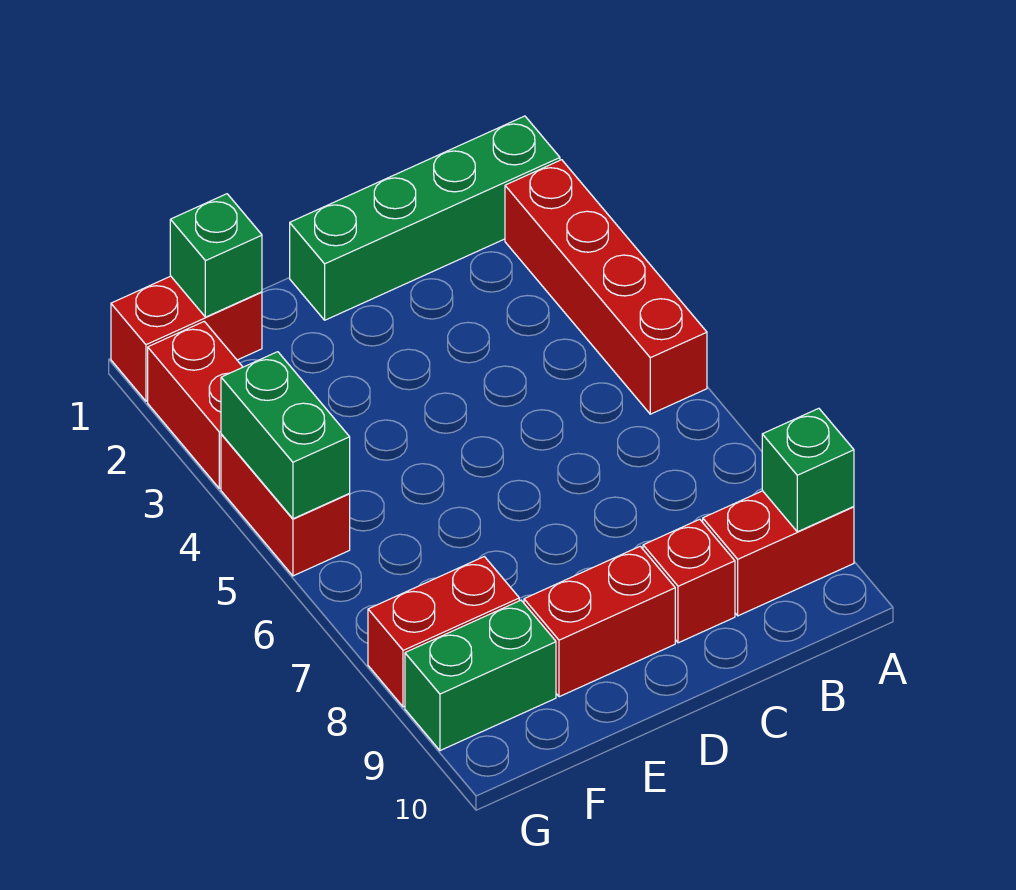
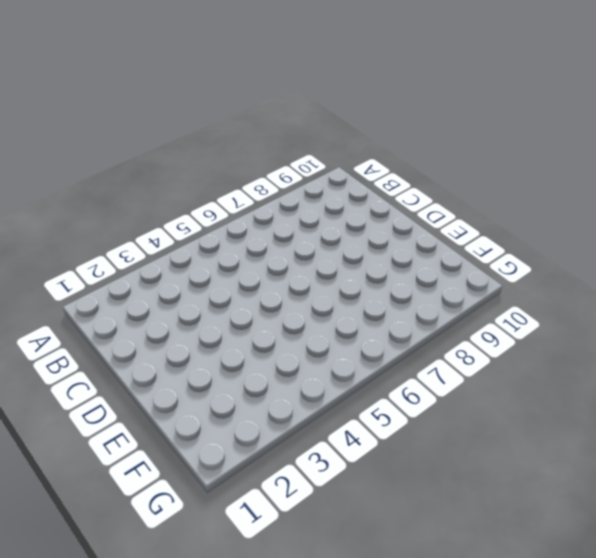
none -> green brick A1:D1 level 1
none -> red brick A2:A5 level 1
none -> red brick A9:B9 level 1

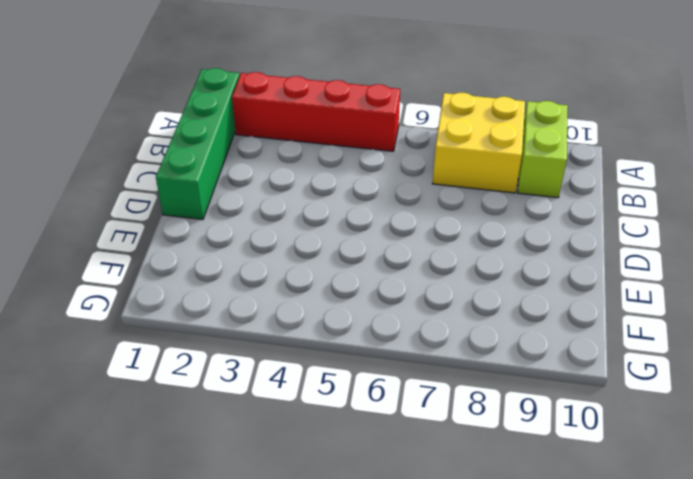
yellow brick A7:B8 level 1 -> none
lime brick A9:B9 level 1 -> red brick A9:B9 level 1
none -> red brick C9 level 1
none -> red brick D9:E9 level 1
none -> red brick F1:G1 level 1

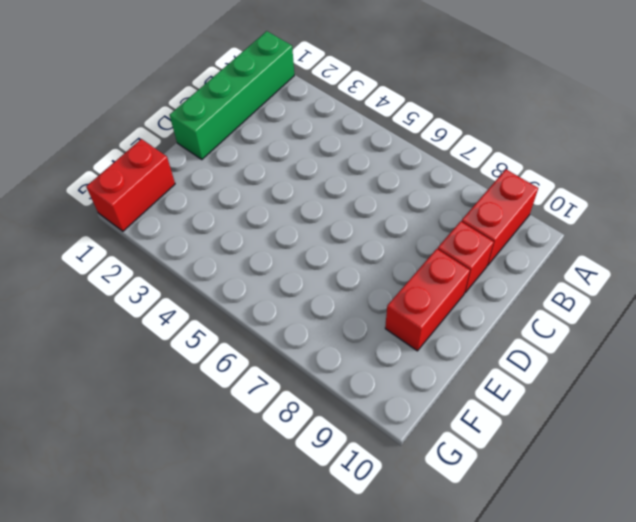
none -> red brick A2:A5 level 1
none -> red brick F8:G8 level 1
none -> green brick F9:G9 level 1

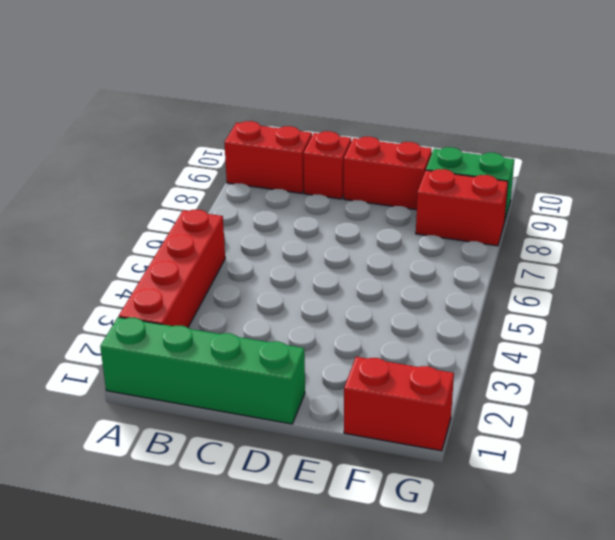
none -> red brick G2:G3 level 1
none -> red brick G4:G5 level 1
none -> green brick A9 level 2

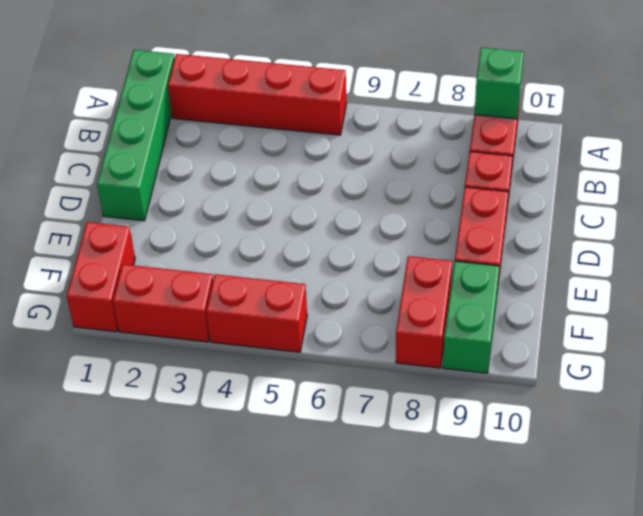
none -> green brick F1 level 2
none -> green brick G4:G5 level 2

